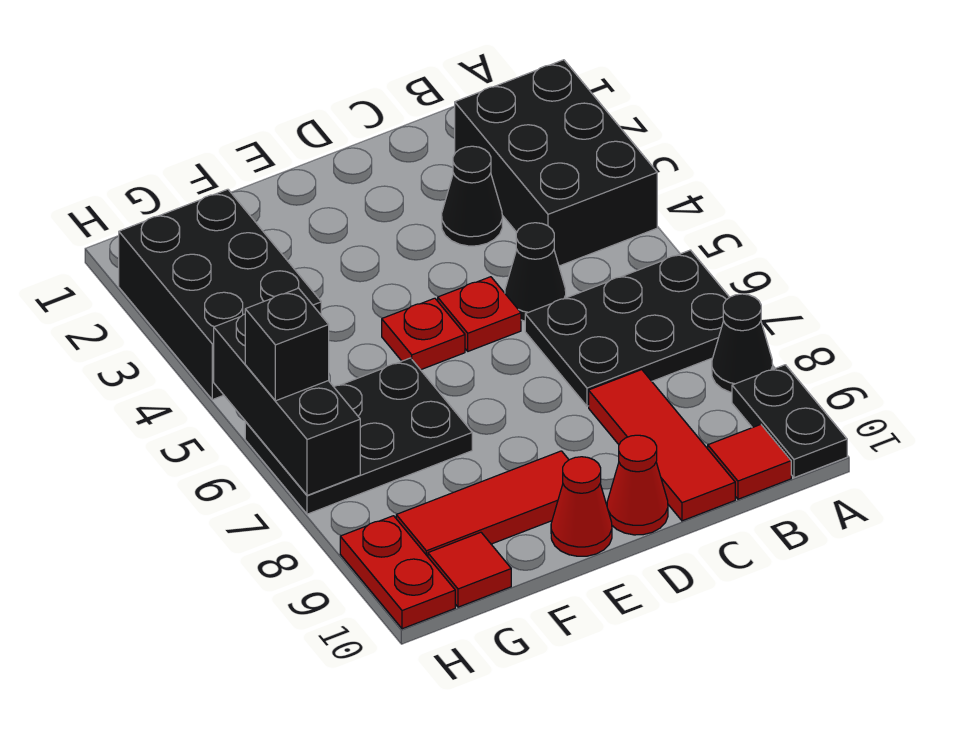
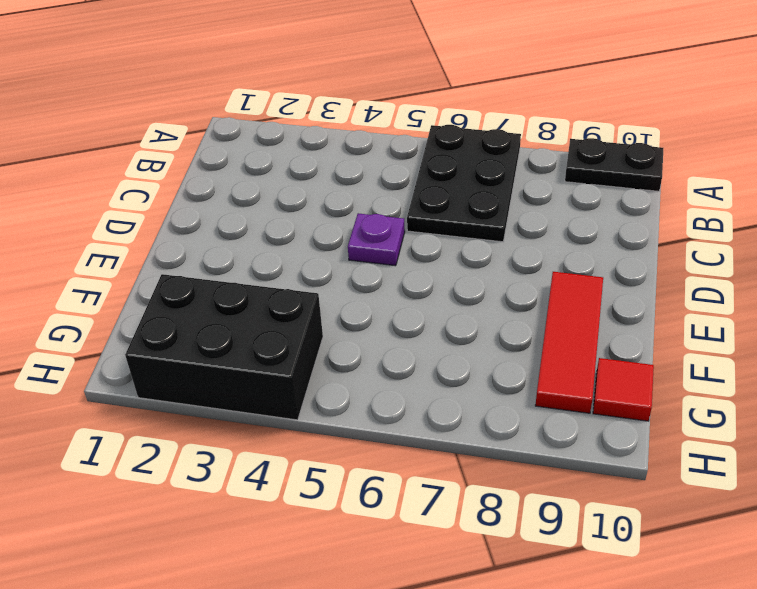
purple plate D5 level 1 -> red plate D5 level 1
none -> black brick A2:B4 level 1
none -> black cone A8 level 1
none -> red tile B10 level 1

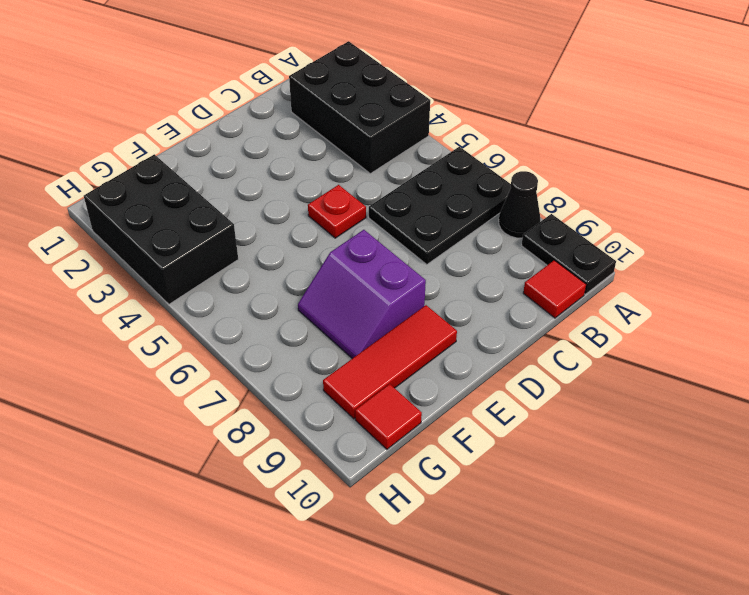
purple slope E7:F8 level 1 top E -> black plate F6:H7 level 1
none -> black cone C3 level 1
none -> black cone C5 level 1
none -> red tile C8:C10 level 1

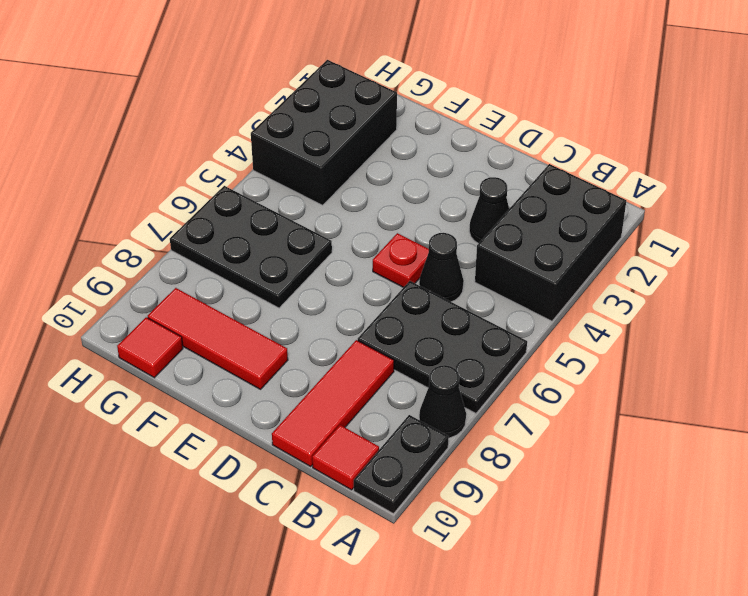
none -> red cone D10 level 1
none -> red plate E5 level 1
none -> red cone E10 level 1

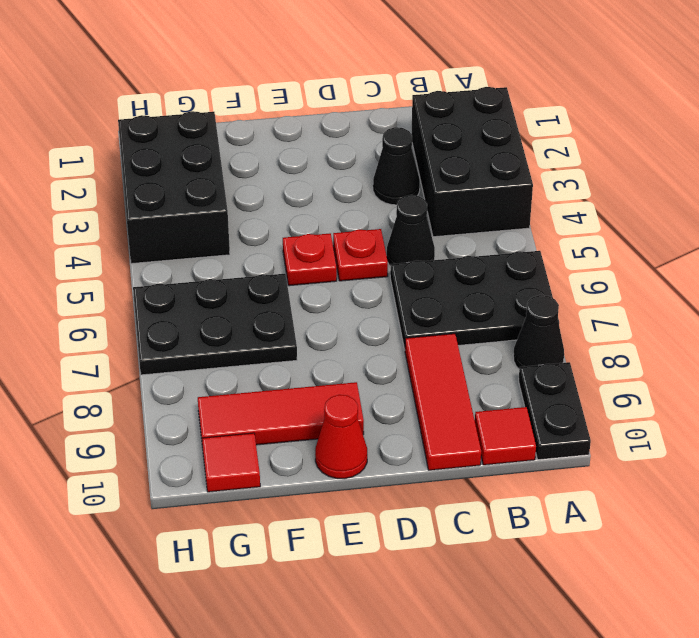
none -> red cone D10 level 1
none -> red plate H9:H10 level 1
none -> black brick H5:H7 level 2

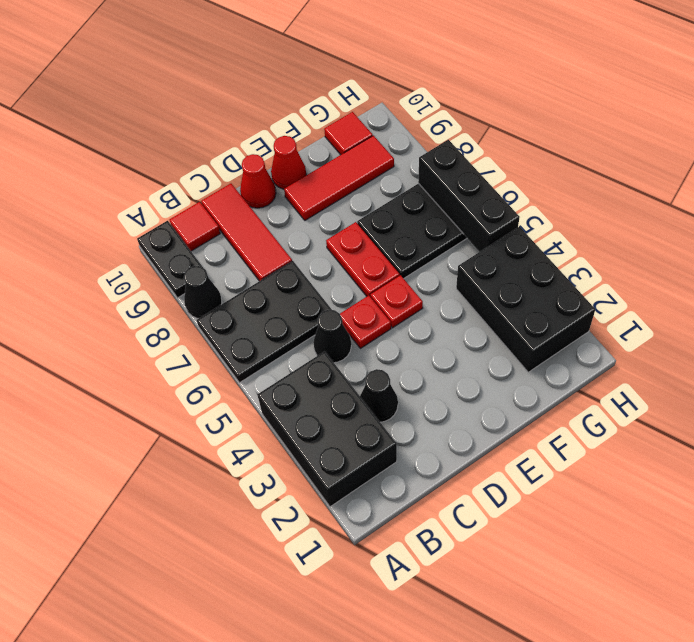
red plate E6:E7 level 1 -> red plate H9:H10 level 1
none -> black brick H6 level 3

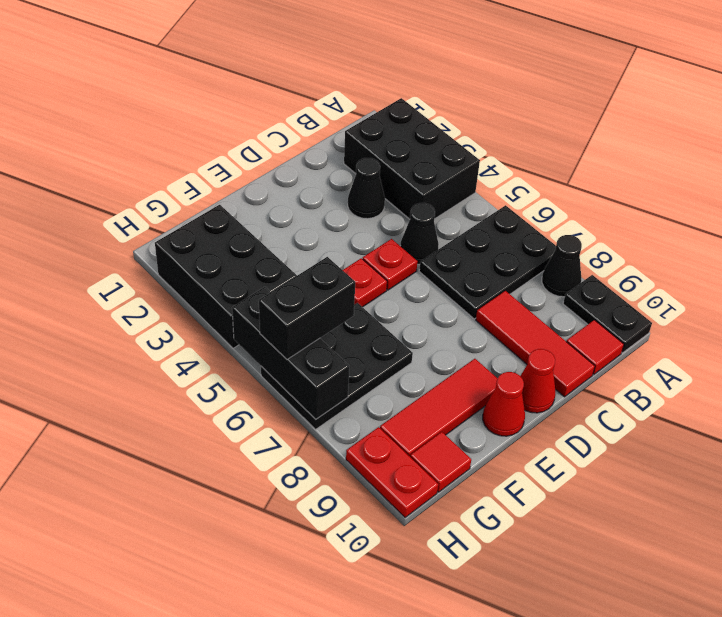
black brick G6:H6 level 3 -> black brick H6 level 3

